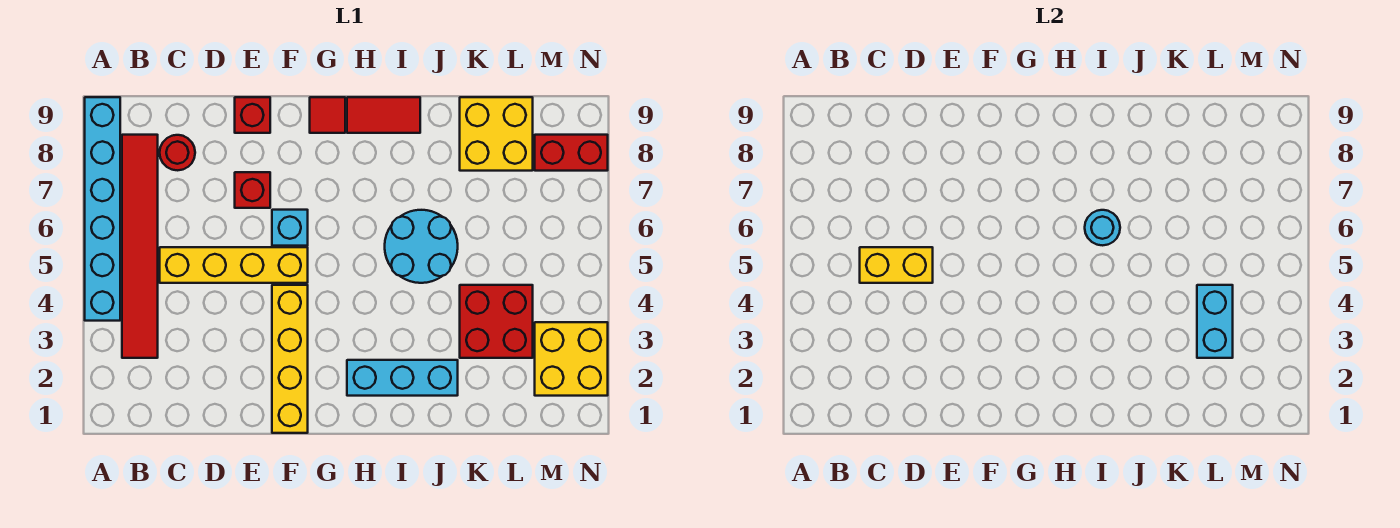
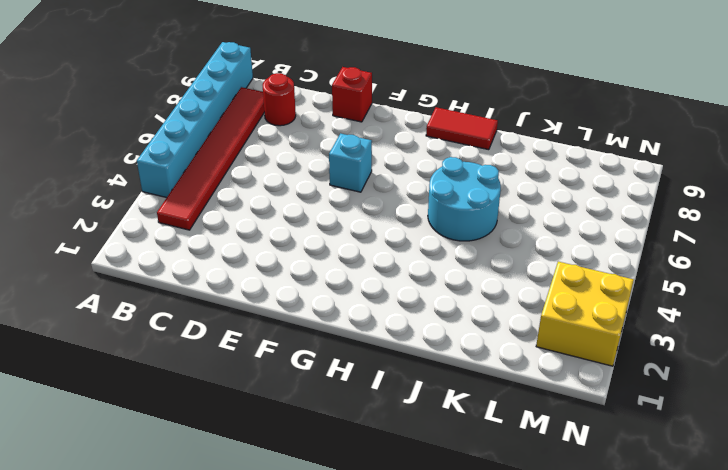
none -> yellow brick C5:F5 level 1
none -> red brick E7 level 1
none -> yellow brick F1:F4 level 1

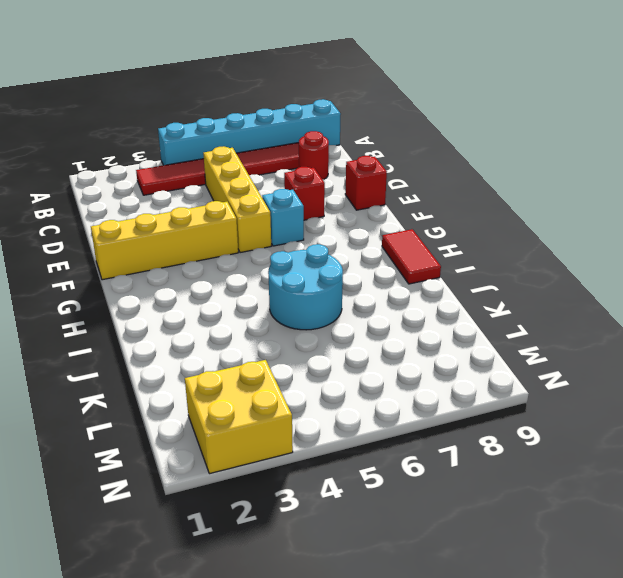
none -> red tile G9 level 1
none -> cyan brick H2:J2 level 1
none -> red brick K3:L4 level 1

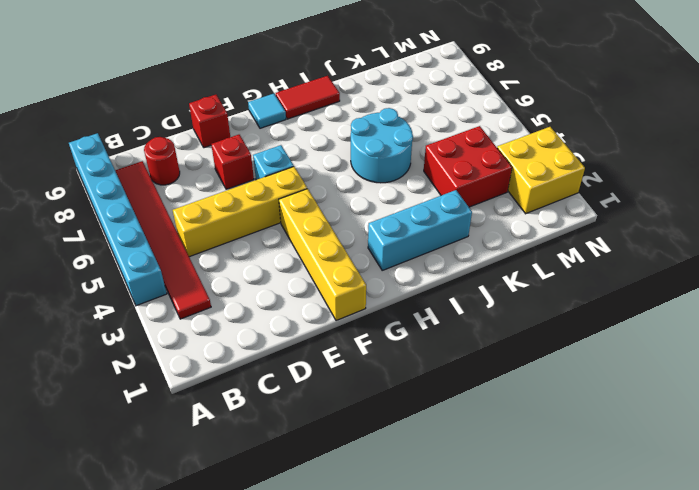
cyan tile G9 level 1 -> red tile G9 level 1
none -> yellow brick K8:L9 level 1
none -> red brick M8:N8 level 1
none -> yellow brick C5:D5 level 2

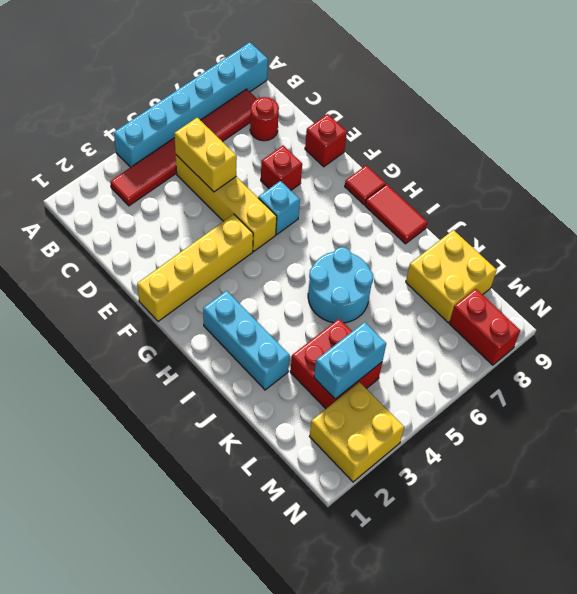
none -> cyan round brick I6 level 2

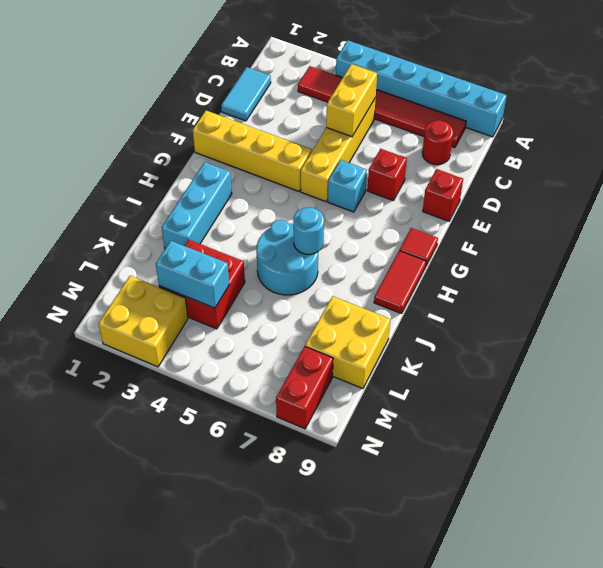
cyan tile C1:D1 level 1 -> none

